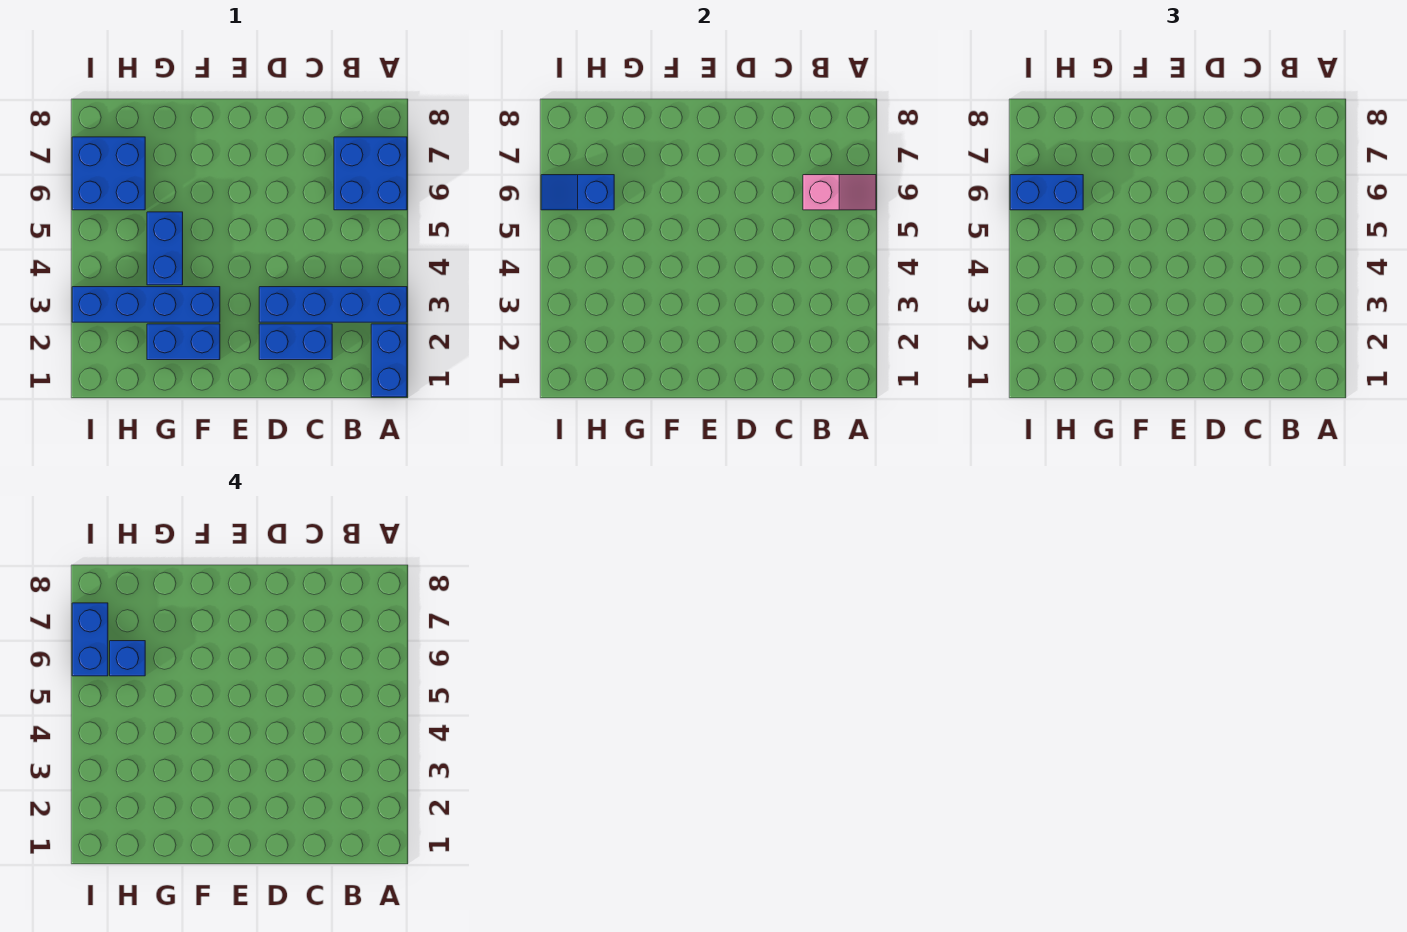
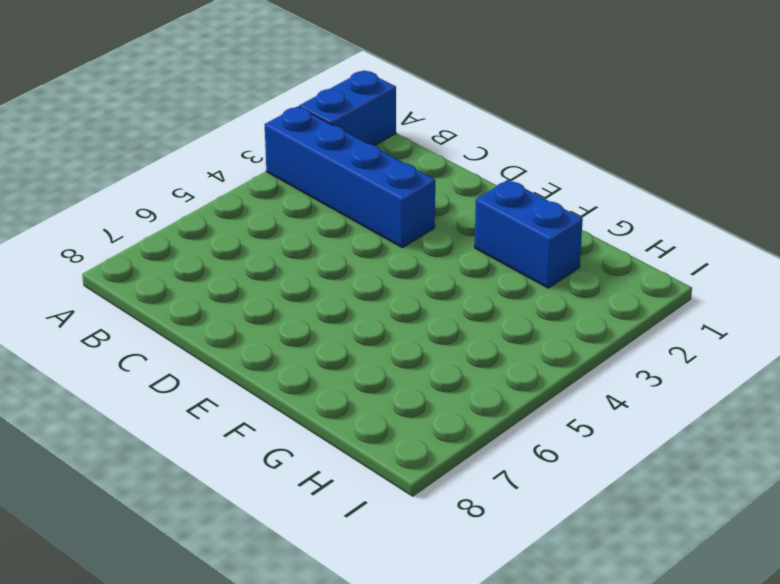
none -> blue brick A6:B7 level 1
none -> blue brick C2:D2 level 1
none -> blue brick F3:I3 level 1

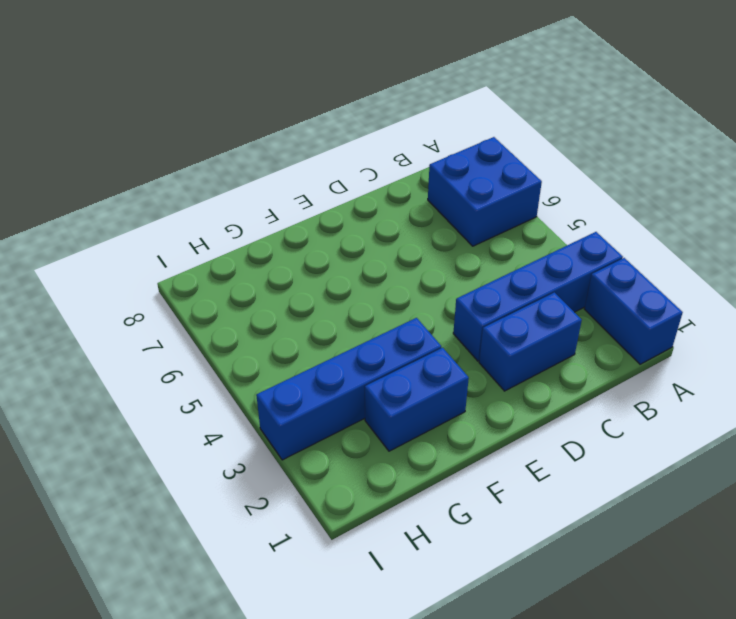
none -> blue brick G4:G5 level 1
none -> blue brick H6:I7 level 1
none -> pink slope A6:B6 level 2 top B

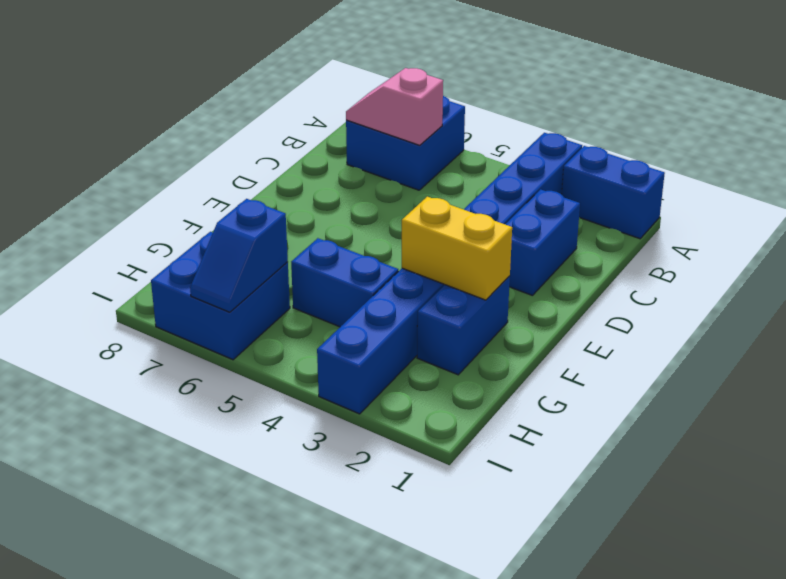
pink slope B6:B7 level 2 top 6 -> pink slope A6:B6 level 2 top B
yellow brick F2:F3 level 2 -> none
none -> blue brick H6:I6 level 3
none -> blue brick H6 level 4
none -> blue brick I6:I7 level 4

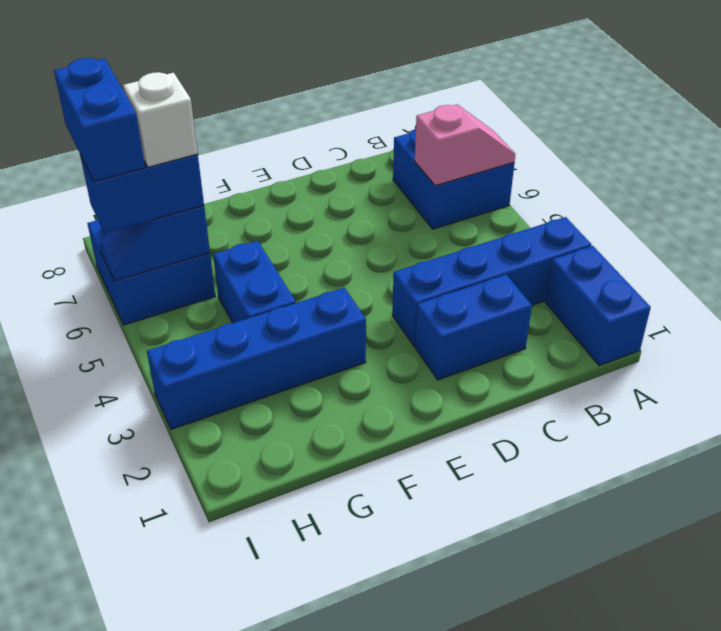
white brick H6 level 4 -> blue brick H6 level 4
none -> blue brick F2:G2 level 1

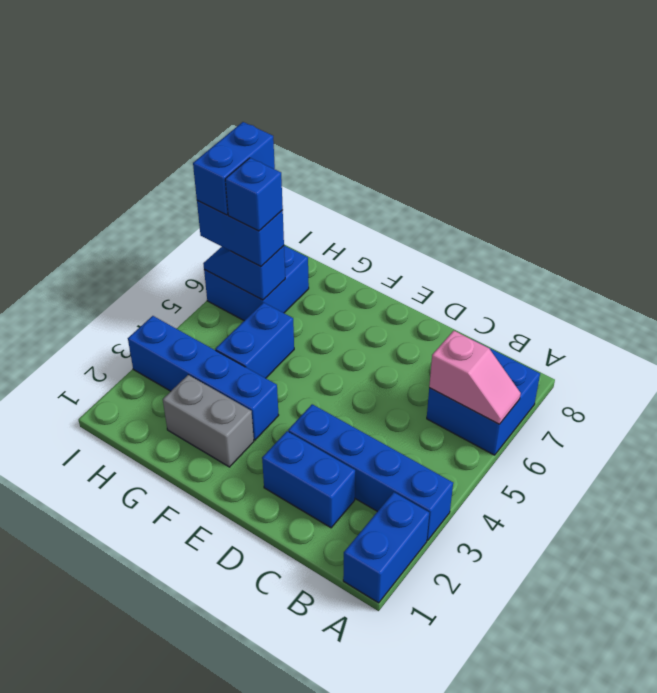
grey brick F2:G2 level 1 -> blue brick F2:G2 level 1

